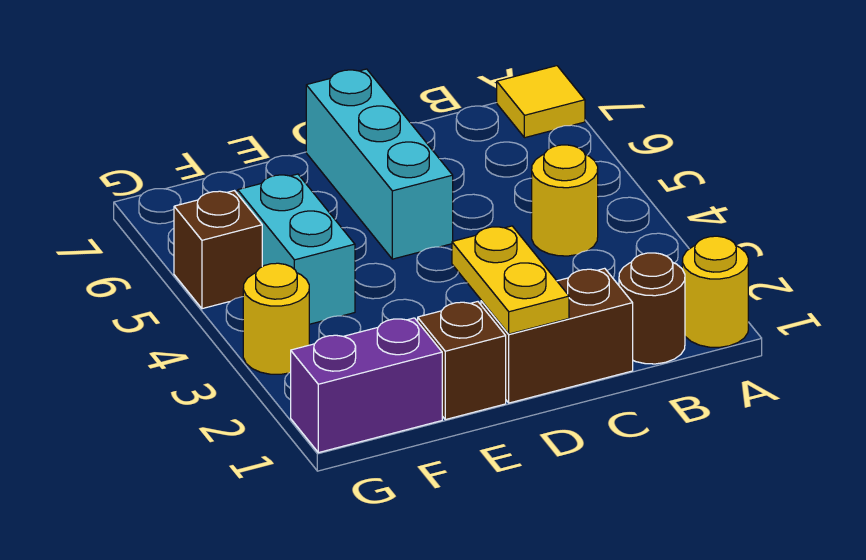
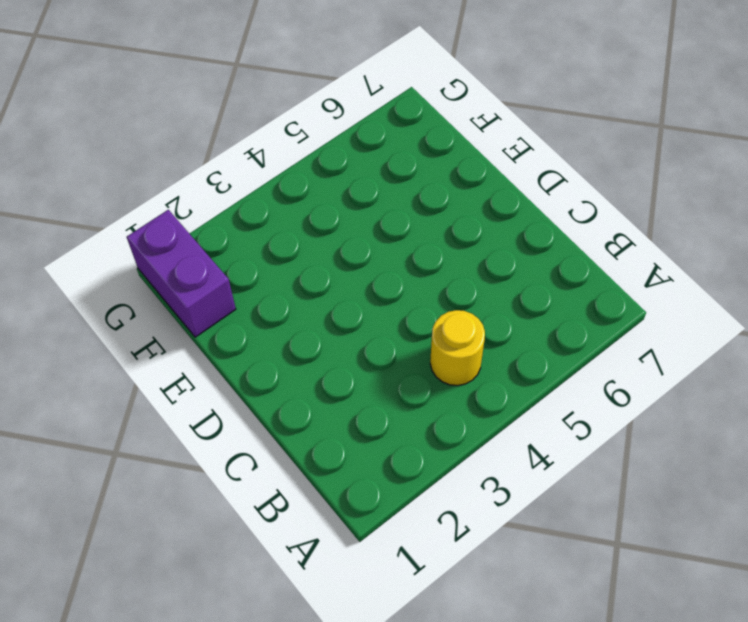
none -> yellow round brick A1 level 1
none -> yellow tile A7 level 1
none -> brown round brick B1 level 1

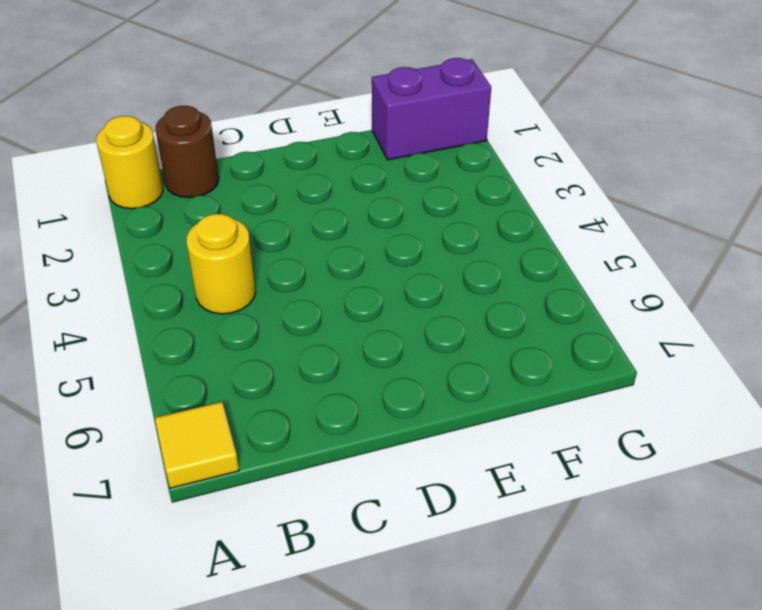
none -> brown brick C1:D1 level 1
none -> cyan brick D5:D7 level 1
none -> brown brick E1 level 1

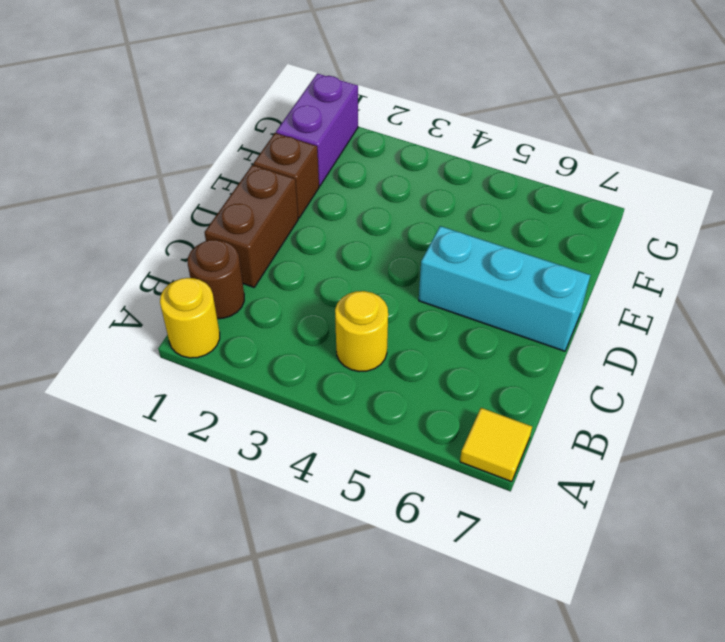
none -> cyan brick F4:F5 level 1
none -> yellow round brick G3 level 1
none -> brown brick G5 level 1

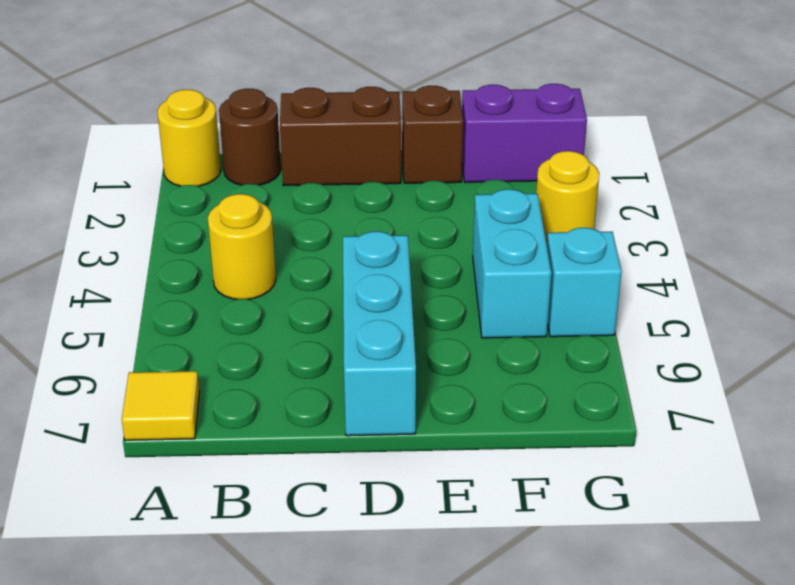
cyan brick G5 level 1 -> brown brick G5 level 1
none -> yellow plate D1:D2 level 2

